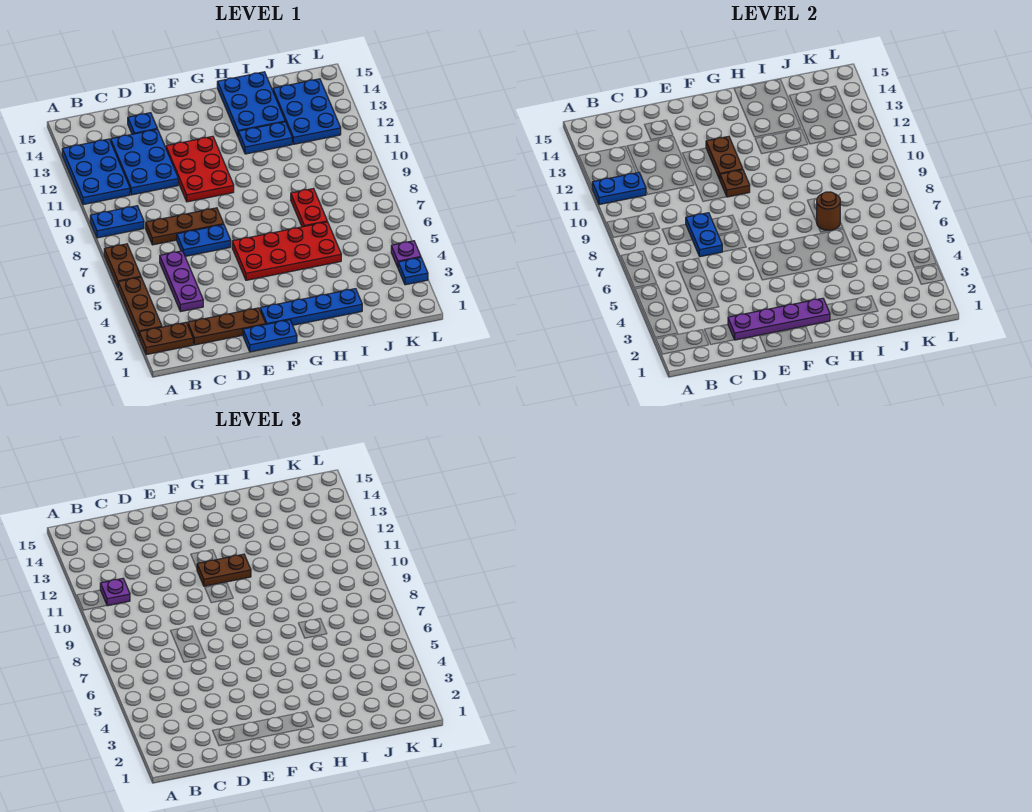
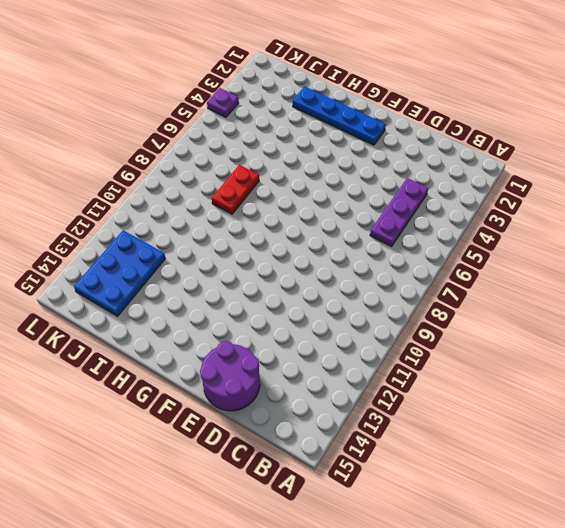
purple round brick D14:E15 level 1 -> blue plate D14 level 1
none -> brown plate A2:B2 level 1
none -> brown plate A3:A5 level 1
none -> brown plate A6:A7 level 1

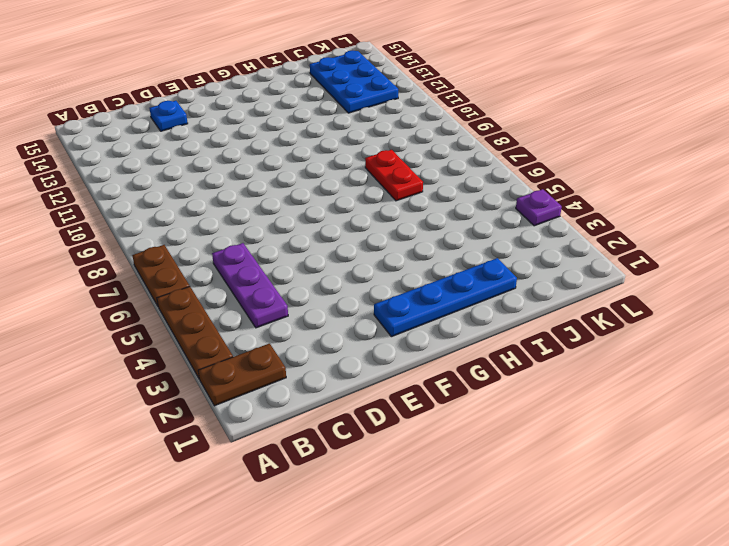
none -> blue plate A9:B9 level 1
none -> blue plate A11:B13 level 1
none -> brown plate C2:E2 level 1

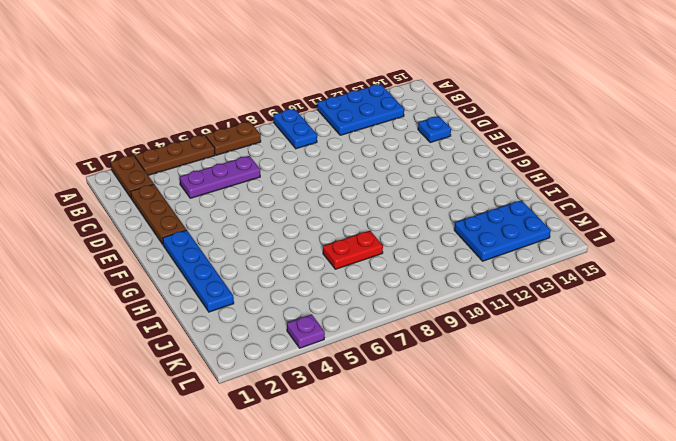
none -> brown plate C8:E8 level 1
none -> blue plate C11:D13 level 1
none -> blue plate D7:E7 level 1

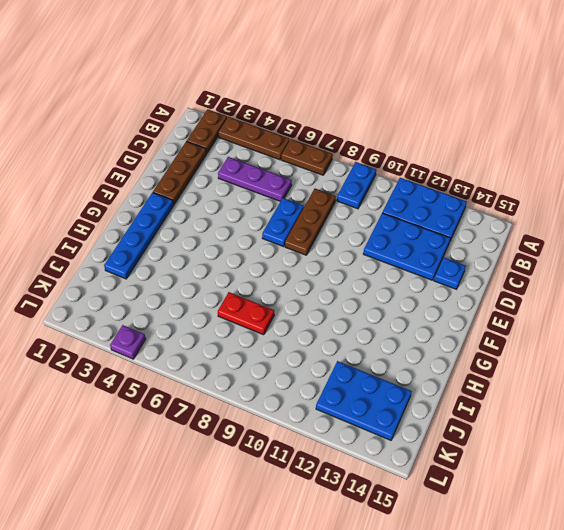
none -> blue plate E1:F1 level 1
none -> red plate E10:F12 level 1
none -> red plate F5:I6 level 1

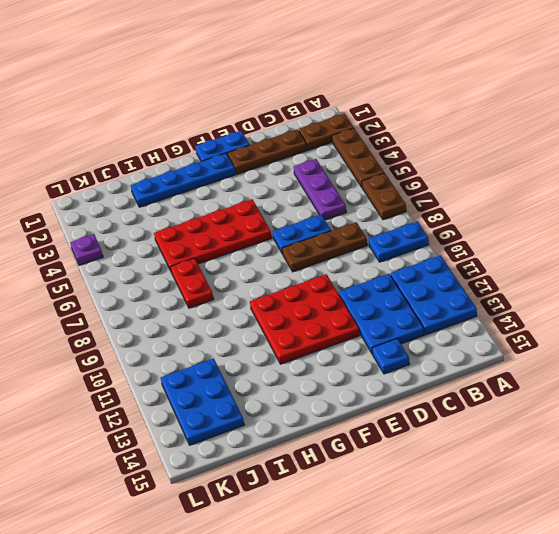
red plate E10:G12 level 1 -> red plate E10:F12 level 1
none -> blue plate H12:I12 level 1
none -> blue plate H13:I15 level 1
none -> blue plate L3 level 1

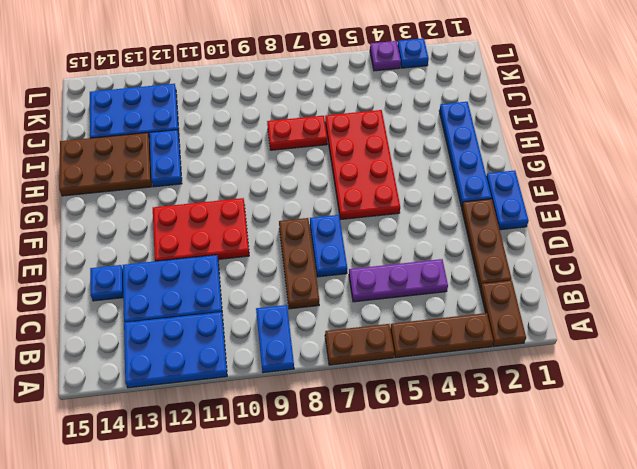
brown plate H13:I15 level 1 -> blue plate H13:I15 level 1
none -> blue plate A11:B11 level 2
none -> purple plate D2:G2 level 2
none -> blue plate D7:D8 level 2

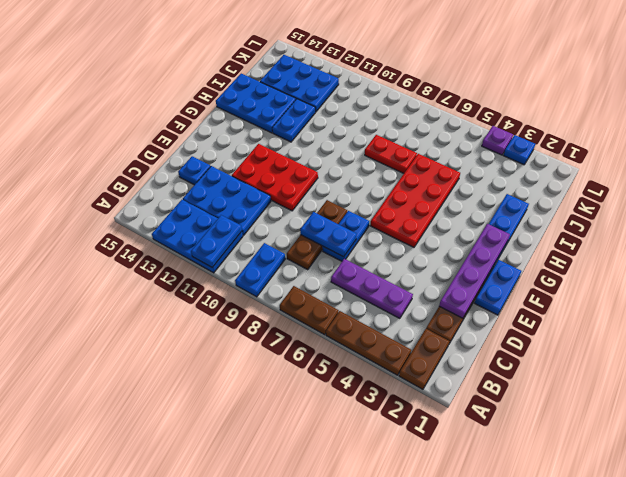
none -> brown plate F10 level 2
none -> brown plate F11:F12 level 2
none -> brown round brick I7 level 2

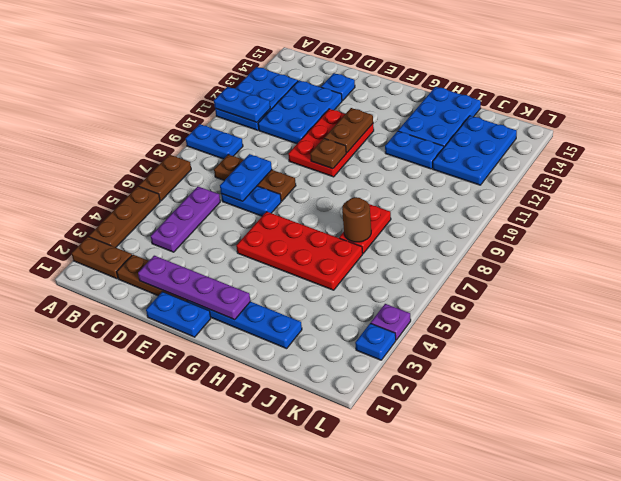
none -> purple plate B11 level 3
none -> brown plate F11:G11 level 3

